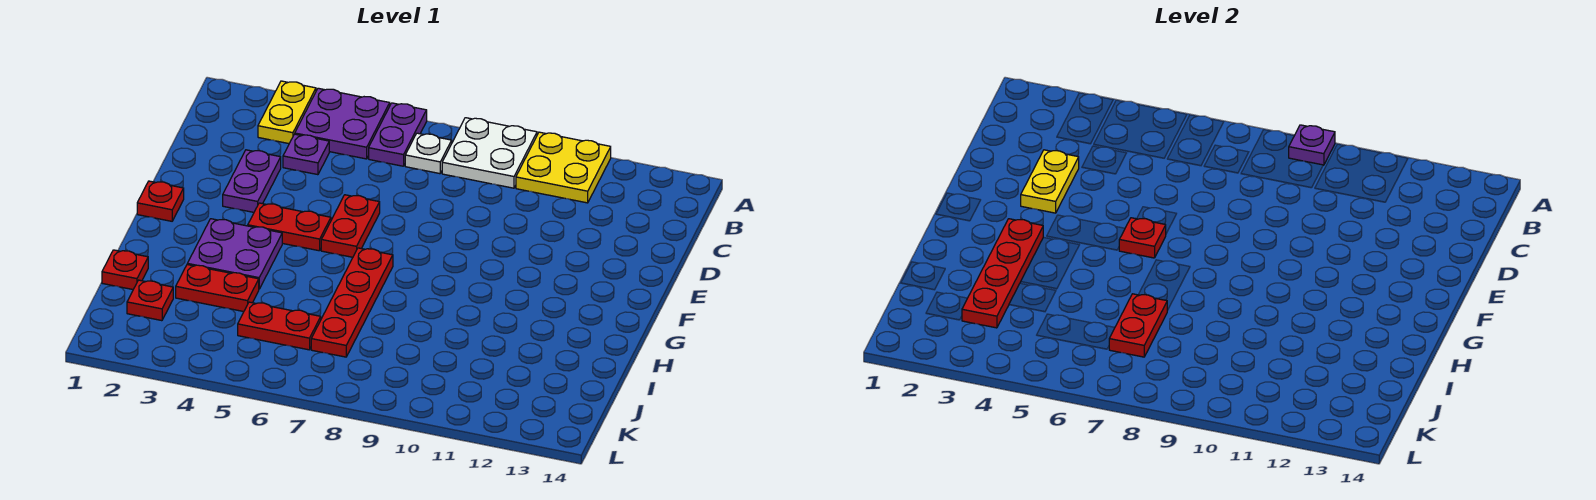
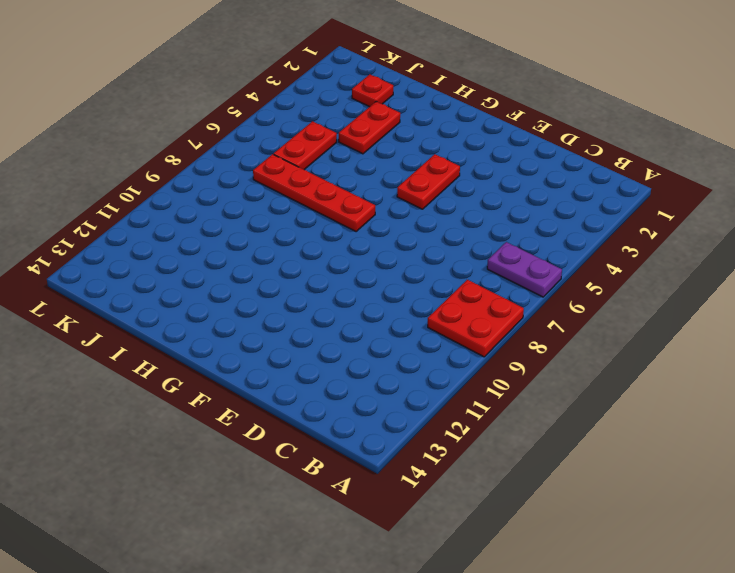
red plate A8:B9 level 1 -> white plate A8:B9 level 1
none -> yellow plate A3:B3 level 1
none -> purple plate A4:B5 level 1
none -> yellow plate A10:B11 level 1

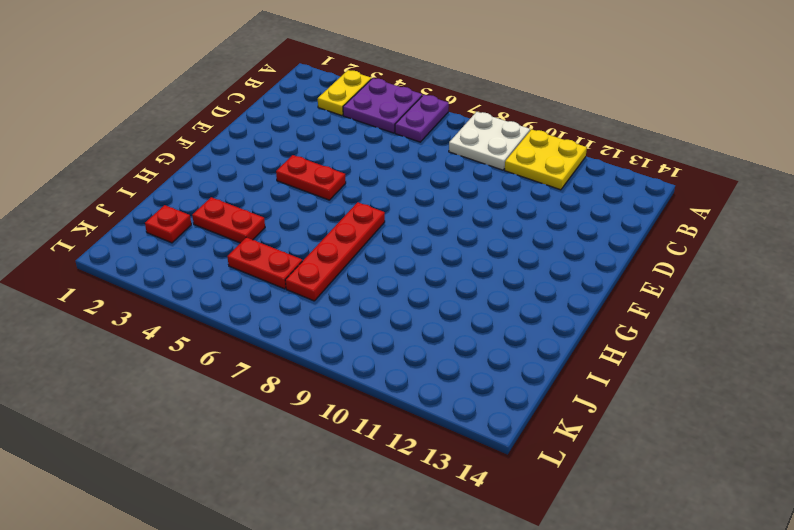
none -> white plate B7 level 1
none -> purple plate C4 level 1
none -> purple plate D3:E3 level 1

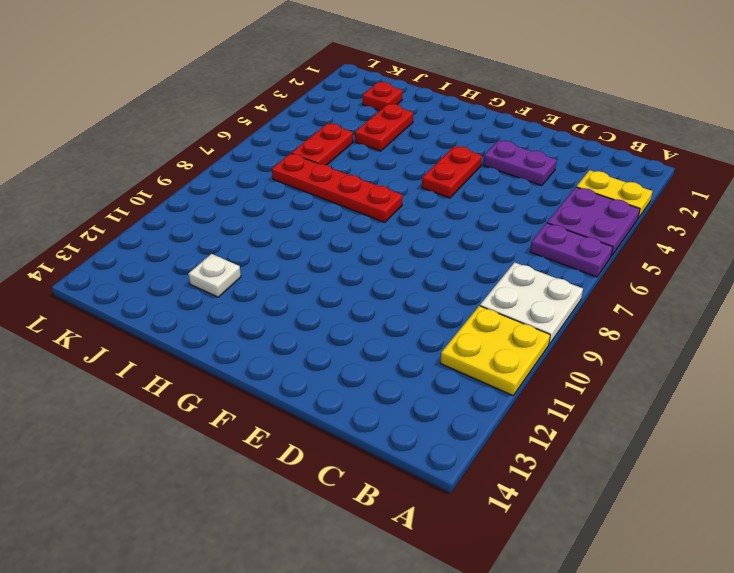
white plate I12 level 1 -> white plate B7 level 1
none -> purple plate C4 level 1
none -> red plate E6:F6 level 1
none -> red plate F1 level 1

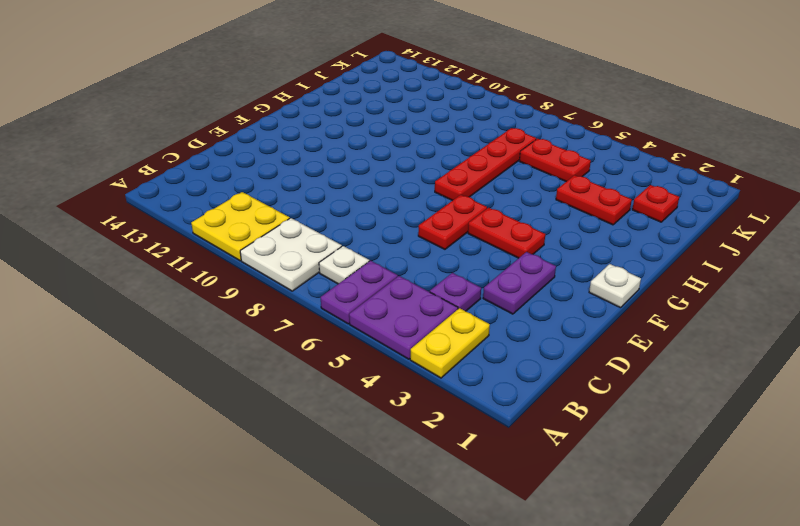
white plate F1 level 1 -> red plate F1 level 1
none -> purple plate G3:H4 level 1
none -> red plate I1 level 1
none -> purple plate A9 level 2

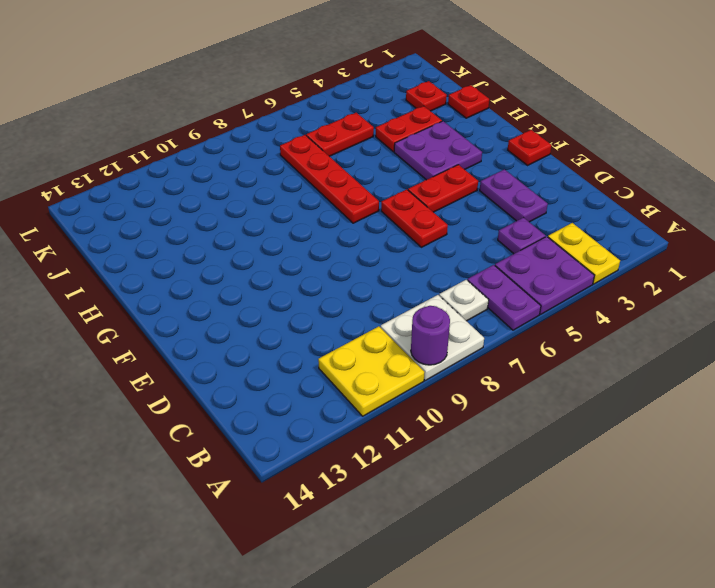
purple round brick A9 level 2 -> purple plate A9 level 2
none -> yellow plate D3:E3 level 2
none -> red plate F6 level 2
none -> red plate G3:J3 level 2

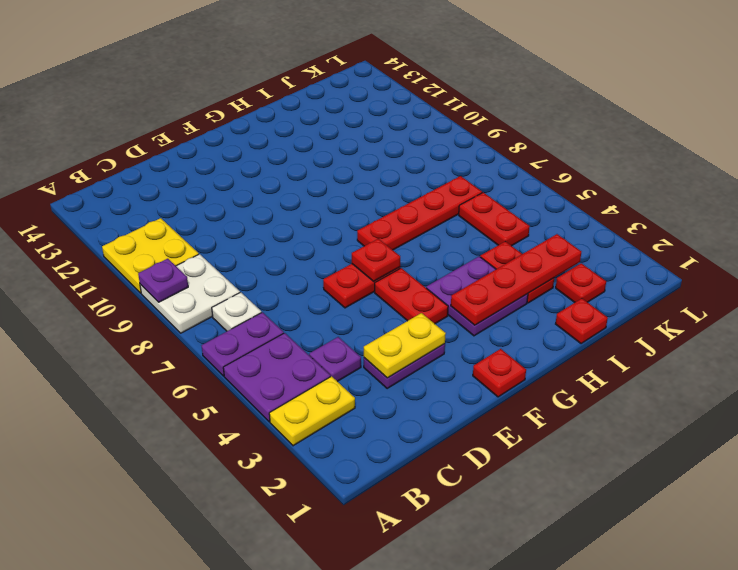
none -> red plate I7:J7 level 2

